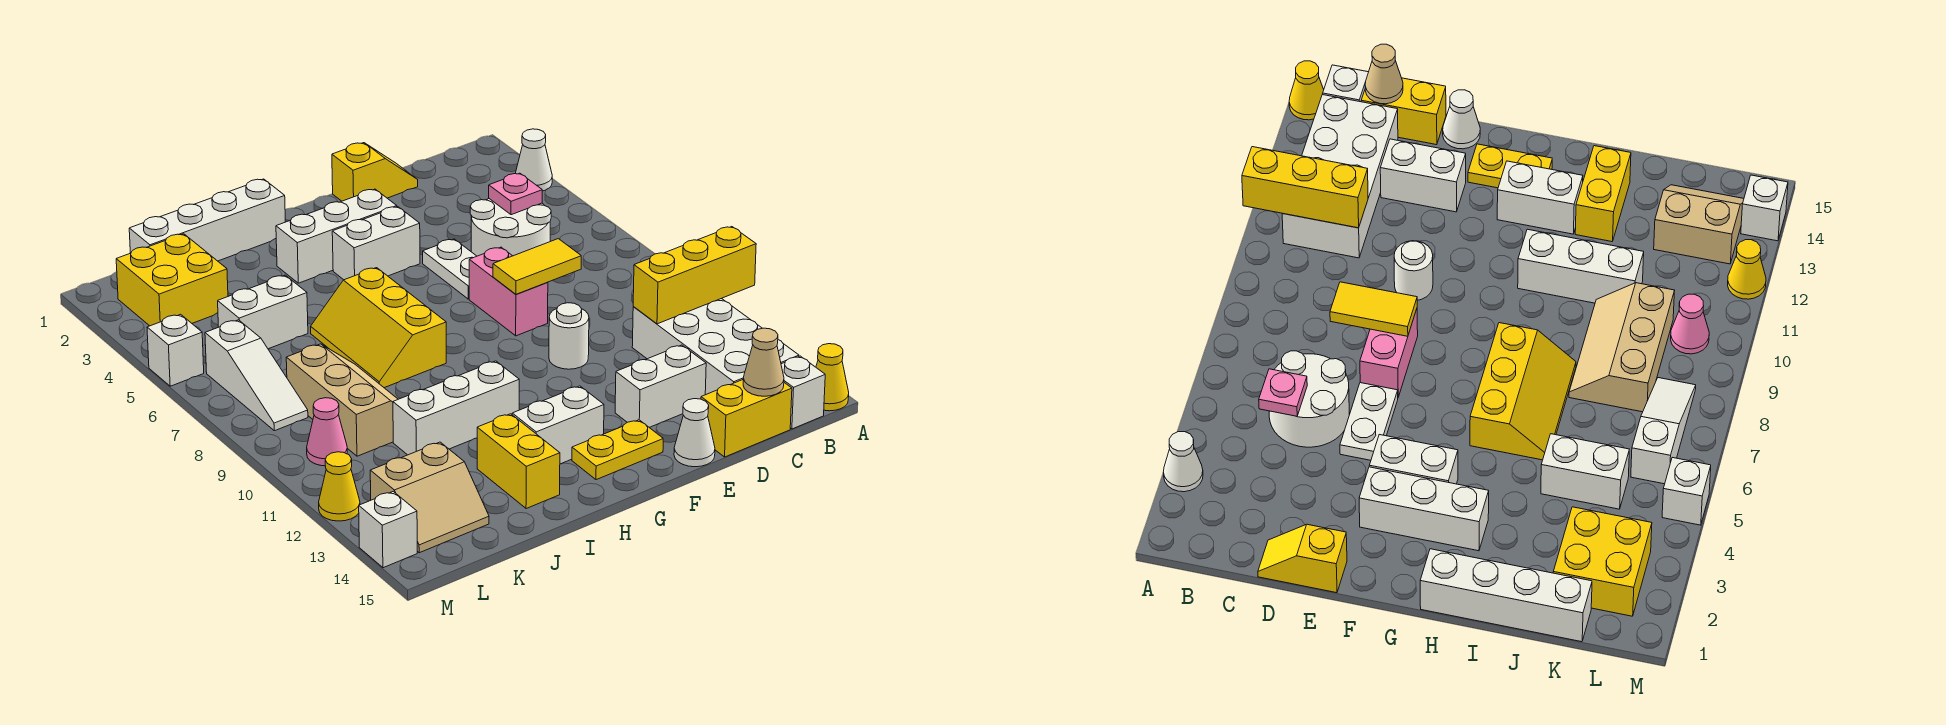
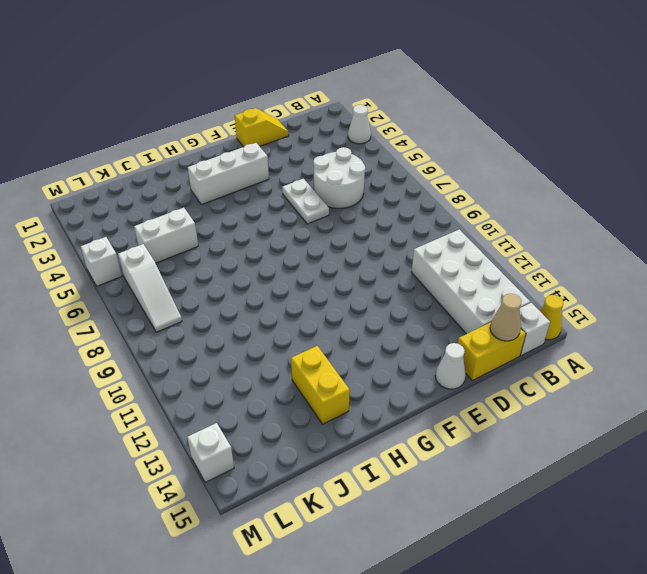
none -> white brick D13:E13 level 1
none -> pink brick E7:E8 level 1
none -> white round brick E10 level 1
none -> white brick F4:G4 level 1

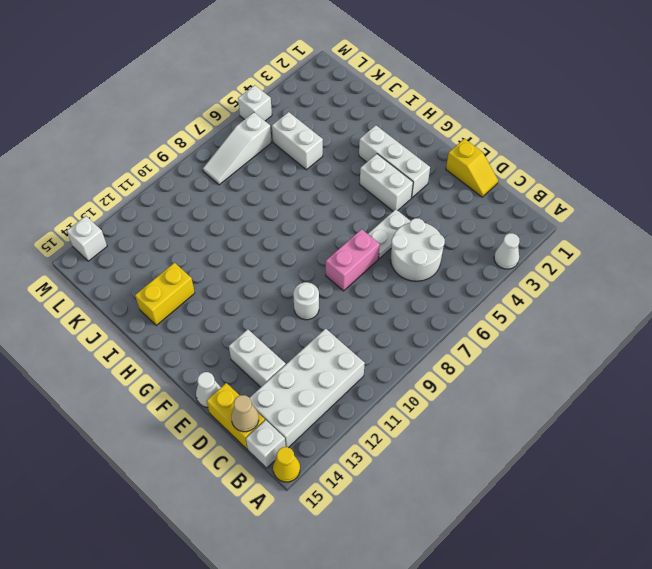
none -> yellow plate F14:G14 level 1
none -> white brick G13:H13 level 1
none -> white brick H1:K1 level 1
none -> yellow slope H6:I8 level 1 top H

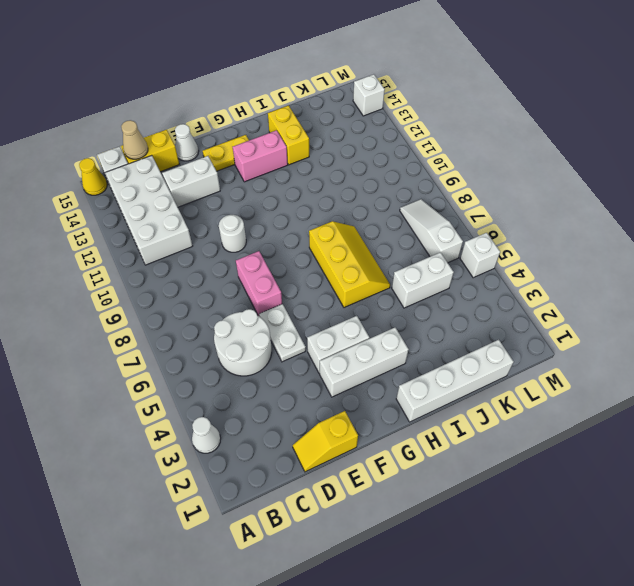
pink brick G13:H13 level 1 -> white brick G13:H13 level 1
none -> white brick H11:J11 level 1
none -> tan slope J8:K10 level 1 top K
none -> yellow brick K2:L3 level 1
none -> tan slope K13:L14 level 1 top 13

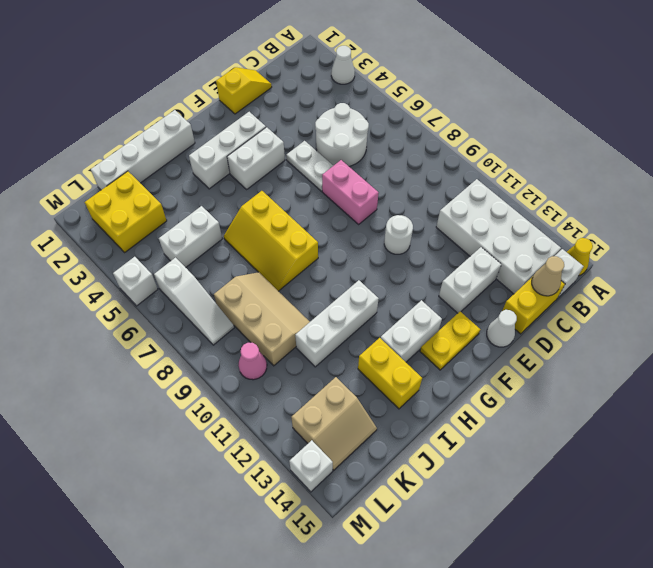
none -> yellow cone M12 level 1
none -> yellow brick A11:C11 level 2
none -> pink plate C5 level 2
none -> yellow tile D8:E8 level 2

